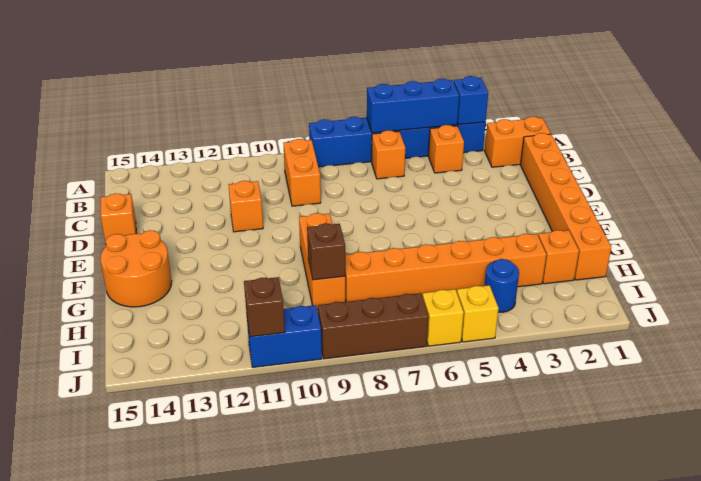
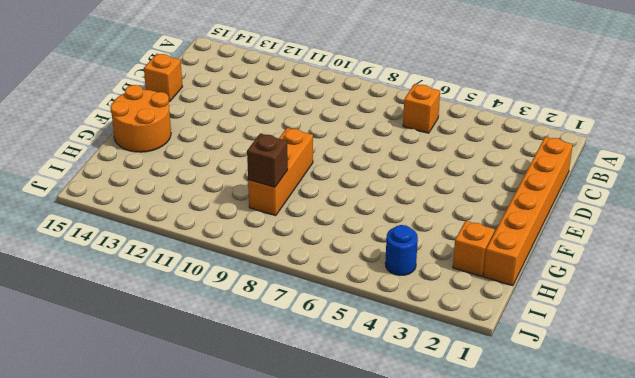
none -> blue brick A3:A8 level 1
none -> orange brick B1:B2 level 1
none -> orange brick B4 level 1

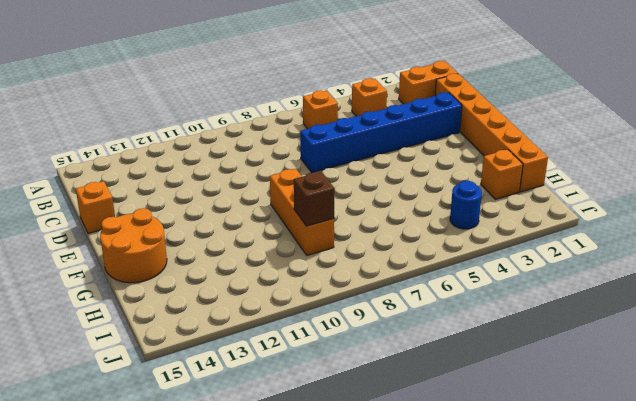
blue brick D2:D7 level 1 -> blue brick A3:A8 level 1
none -> orange brick B9:C9 level 1
none -> orange brick D11 level 1
none -> orange brick H3:H8 level 1

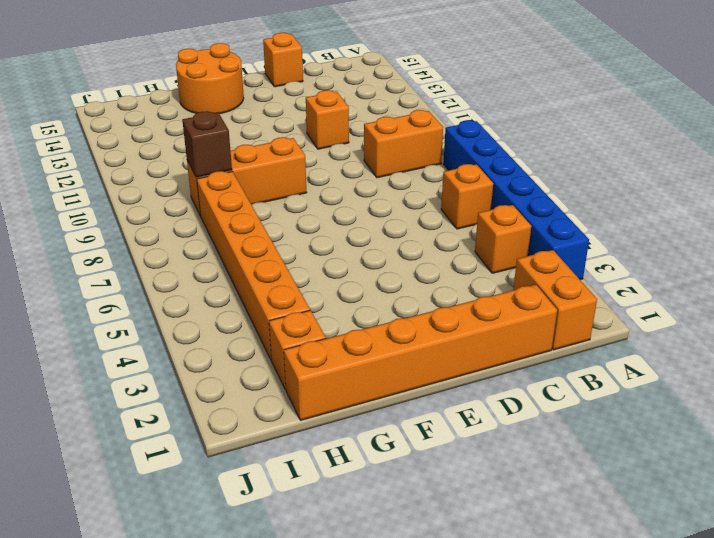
none -> blue round brick I4 level 1
none -> yellow brick J5 level 1
none -> yellow brick J6 level 1

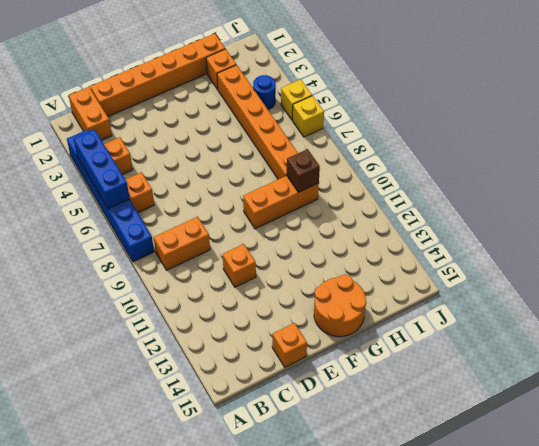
none -> brown brick J7:J9 level 1
none -> blue brick J10:J11 level 1
none -> blue brick A3 level 2

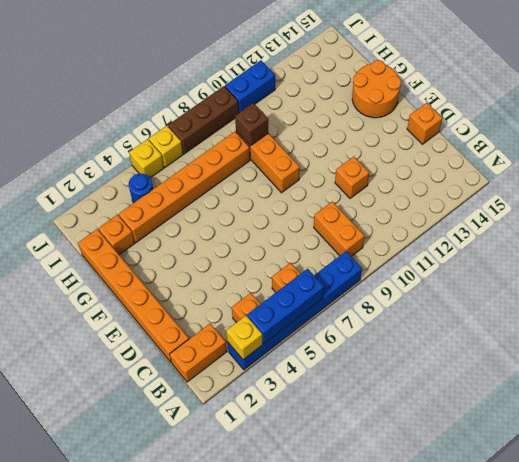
yellow brick A3 level 2 -> blue brick A3 level 2
none -> brown brick J11 level 2

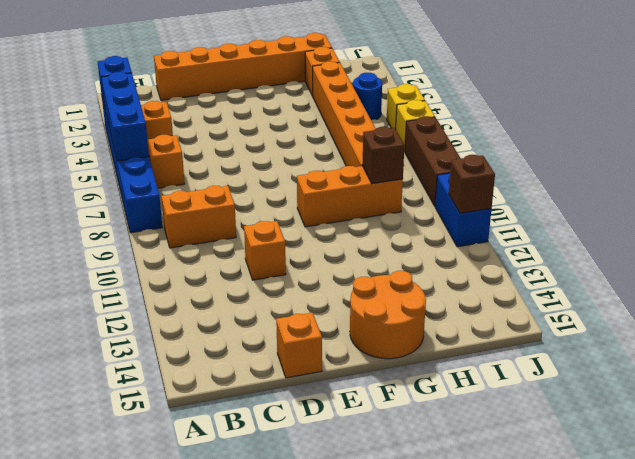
none -> orange brick B1:B2 level 1

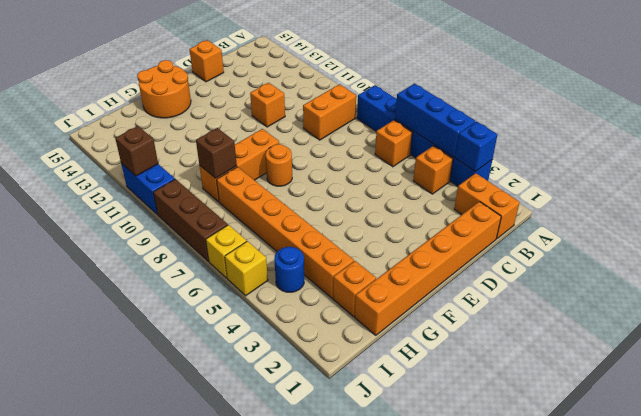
orange round brick F8 level 1 -> none

